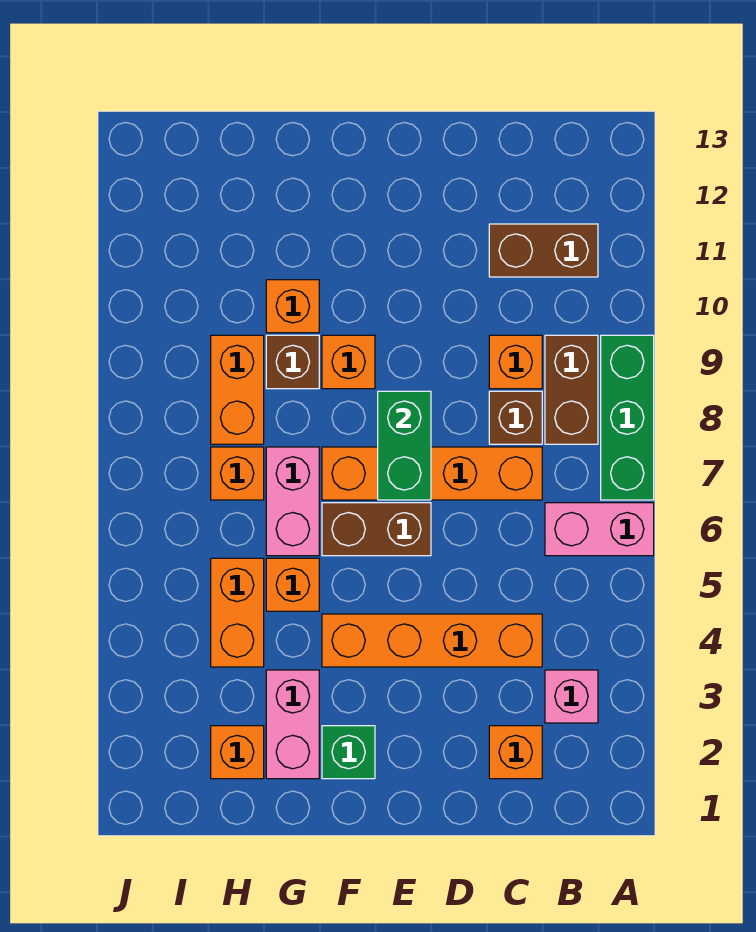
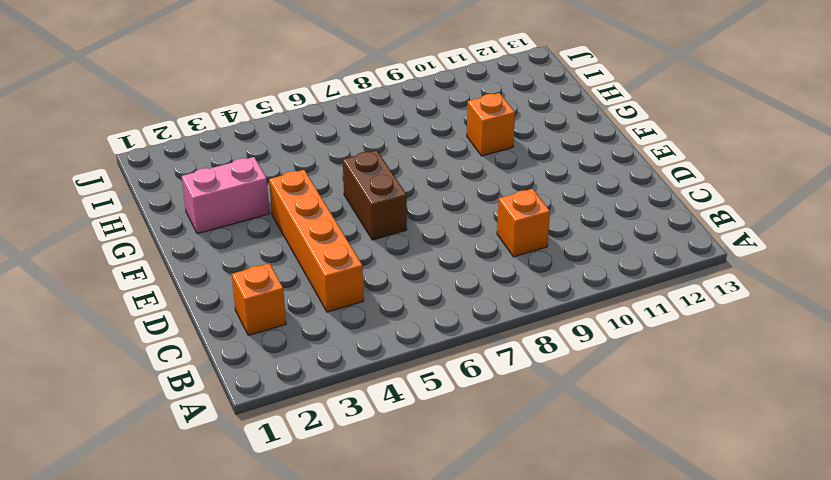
none -> pink brick A6:B6 level 1
none -> green brick A7:A9 level 1
none -> pink brick B3 level 1

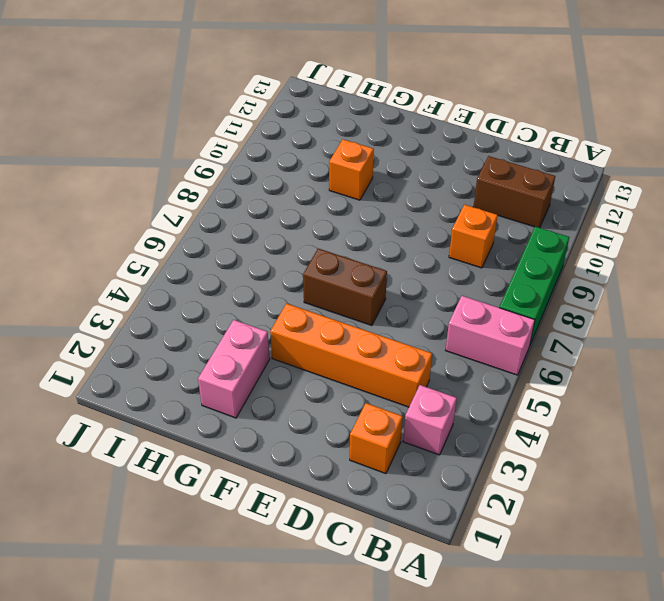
none -> brown brick B8:B9 level 1
none -> orange brick C7:F7 level 1
none -> brown brick C8 level 1

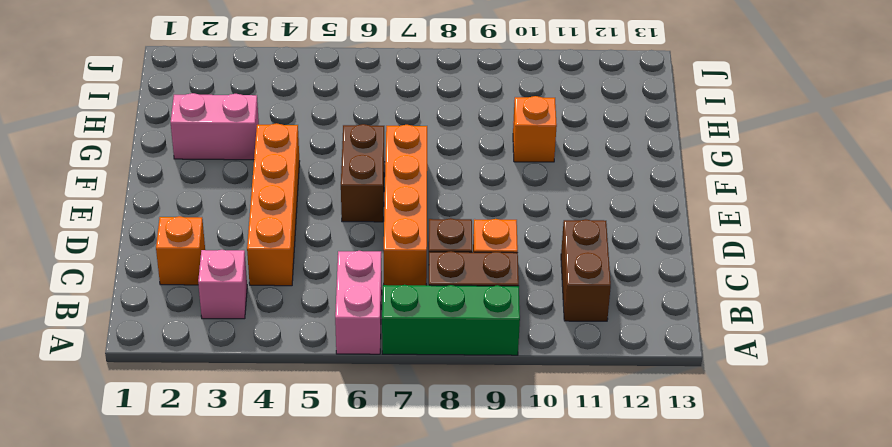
none -> green brick F2 level 1
none -> orange brick F9 level 1
none -> orange brick G5 level 1

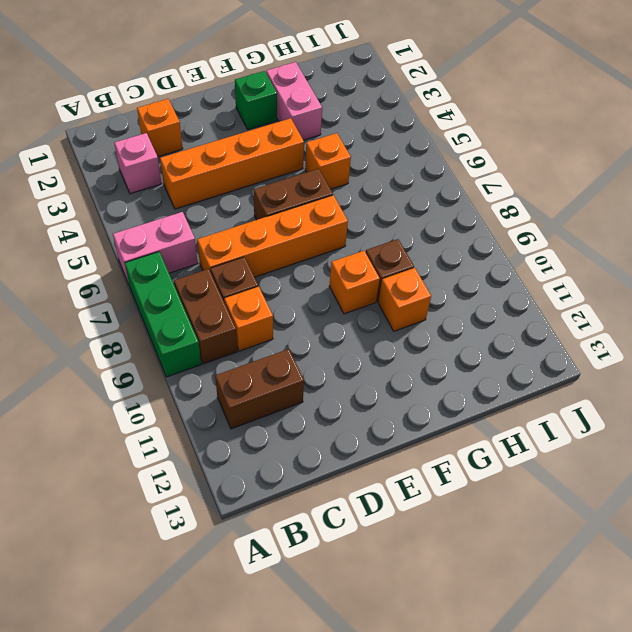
none -> pink brick G6:G7 level 1
none -> orange brick H2 level 1
none -> orange brick H4:H5 level 1

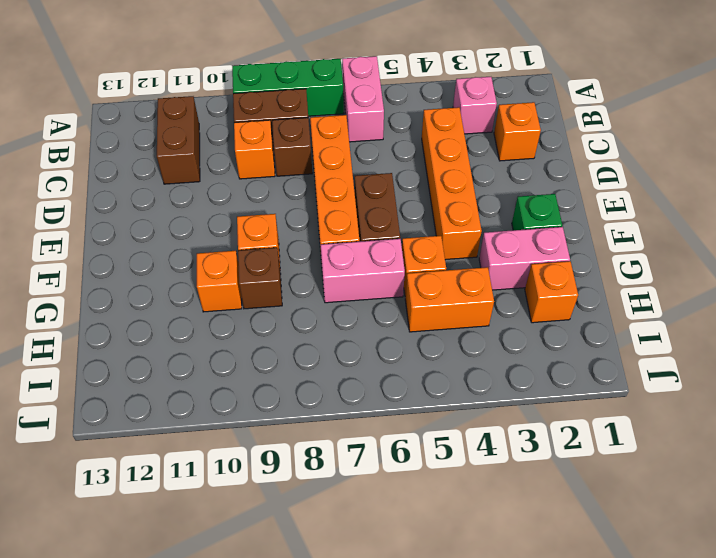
none -> orange brick H7 level 1
none -> orange brick H8:H9 level 1
none -> green brick E7:E8 level 2

